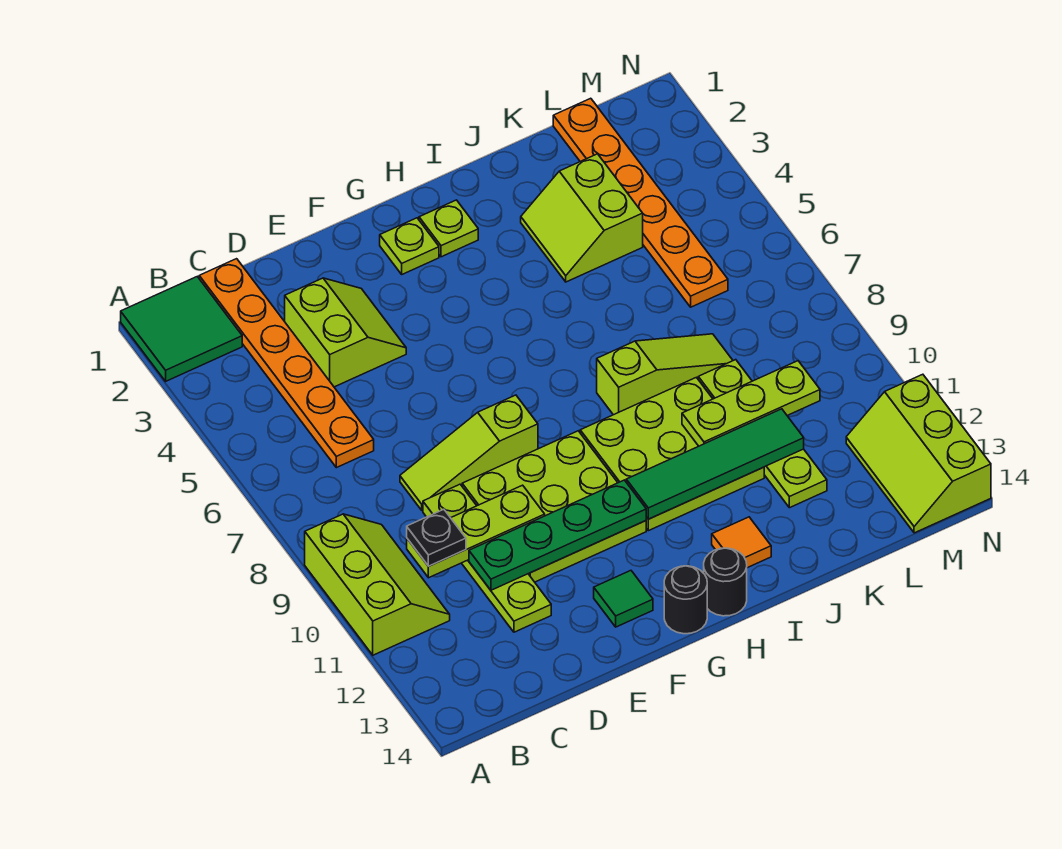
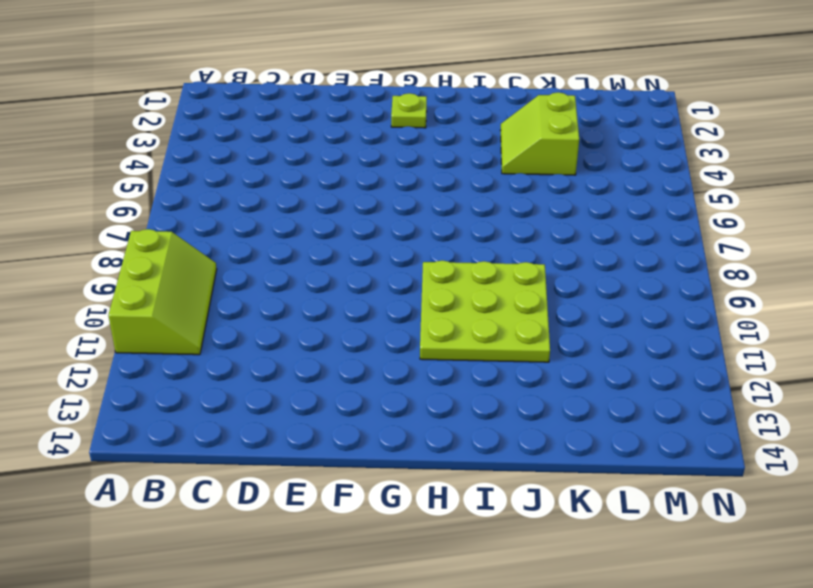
none -> green tile A1:B2 level 1
none -> orange plate C1:C6 level 1
none -> lime slope D3:E4 level 1 top D

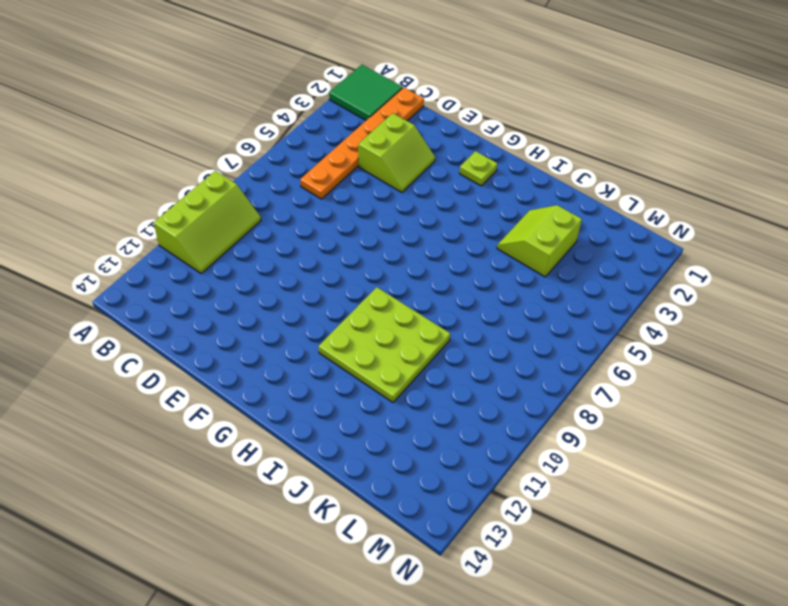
none -> lime slope D8:F8 level 1 top F
none -> lime plate D9:D12 level 1
none -> lime plate E9:G11 level 1

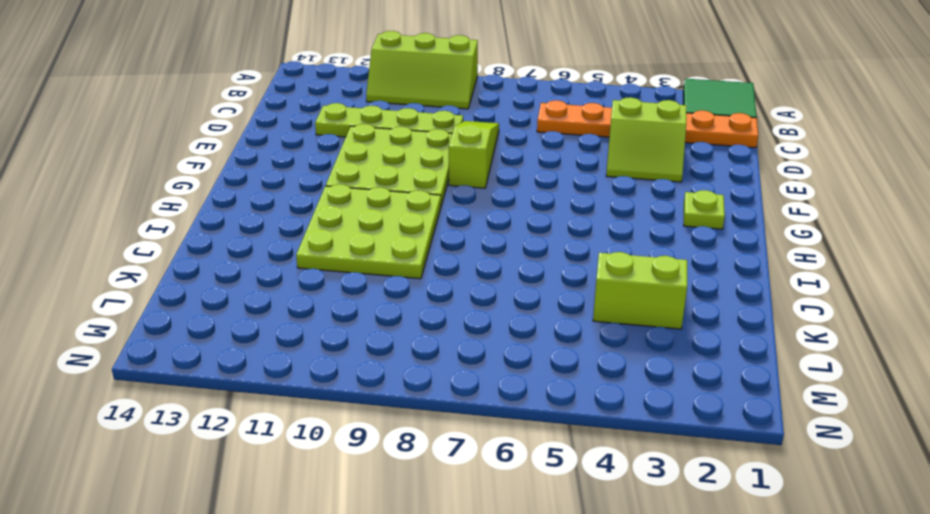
none -> green tile F13 level 1
none -> black round brick G14 level 1
none -> lime plate H2 level 1

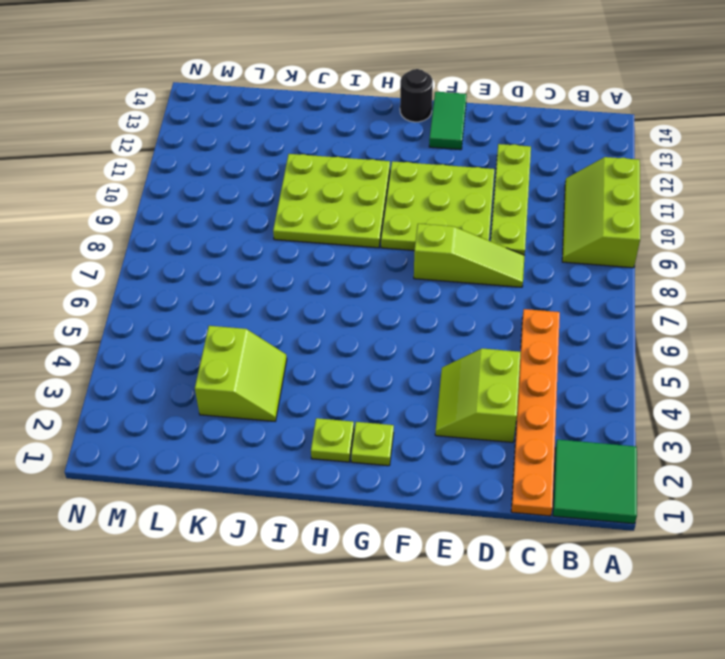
green tile F13:F14 level 1 -> green tile F13 level 1
none -> black round brick H14 level 1
none -> lime slope I8:K8 level 1 top I
none -> orange tile I13 level 1

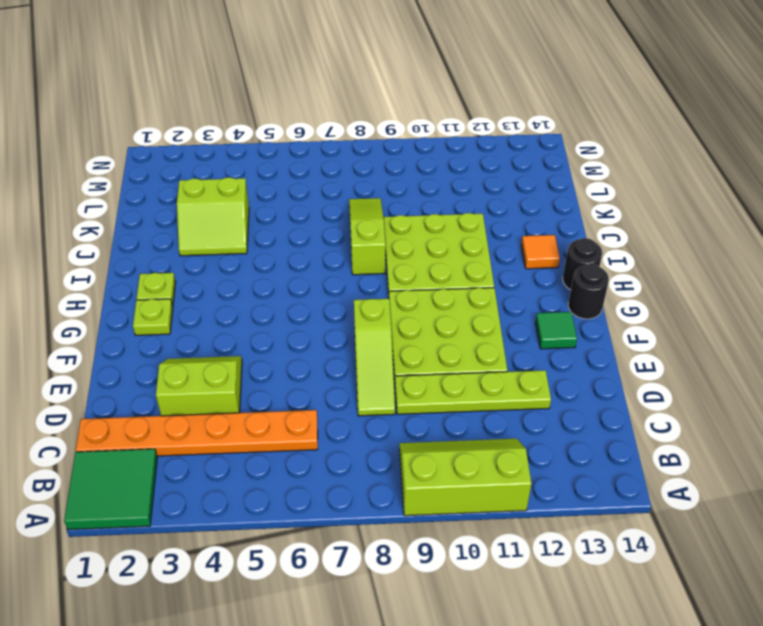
none -> lime plate K9:K12 level 1
none -> orange plate L1:L6 level 1
none -> lime slope M12:N14 level 1 top N

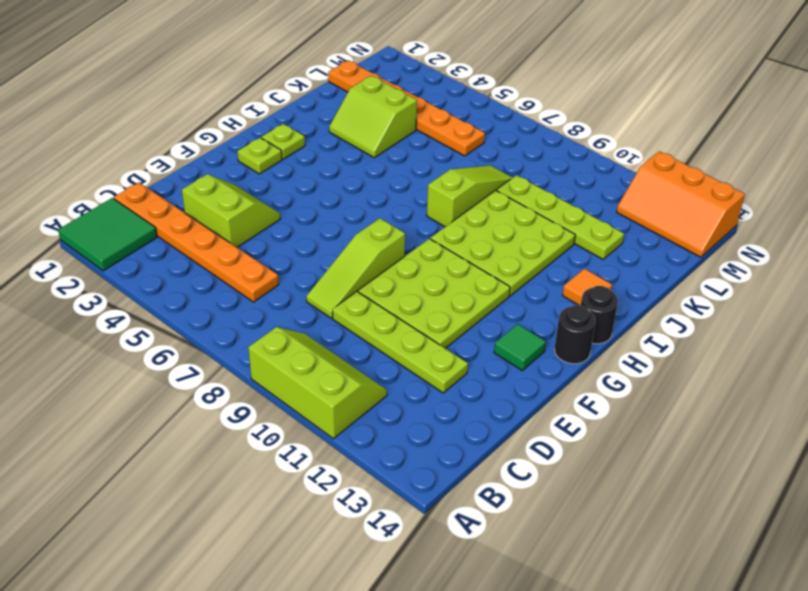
orange slope M12:N14 level 1 top N -> lime slope M12:N14 level 1 top N
none -> lime plate C10:E10 level 2
none -> green plate D11:G11 level 2
none -> green tile H11:K11 level 2

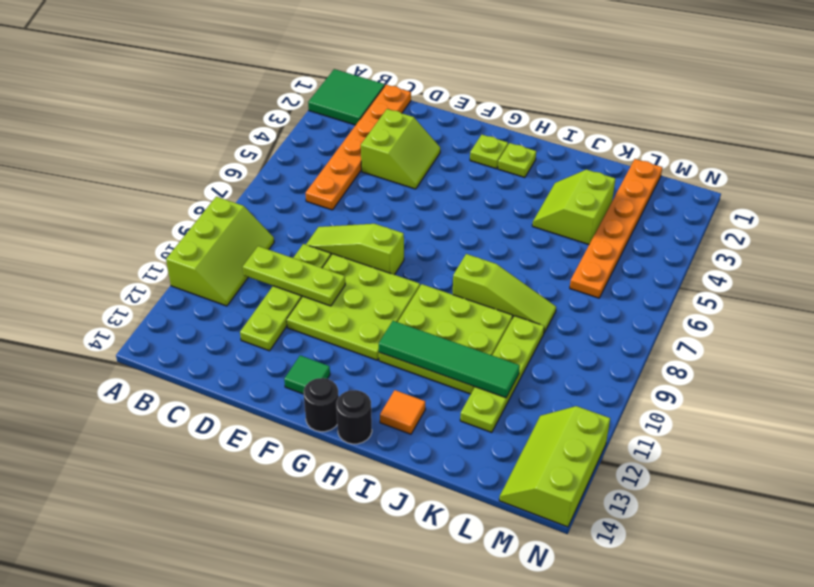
none -> green plate D11:G11 level 2
none -> lime plate J10:L10 level 2
none -> black plate C10 level 3

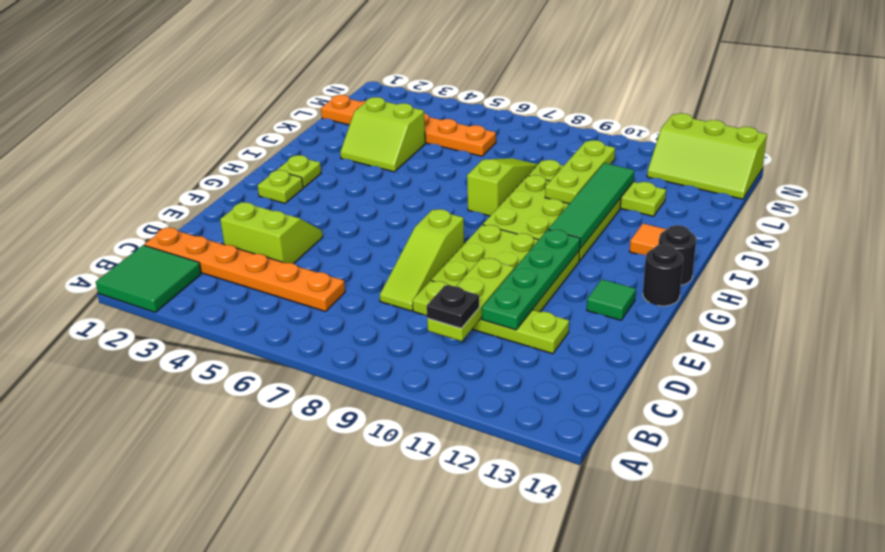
none -> lime slope A9:B11 level 1 top A

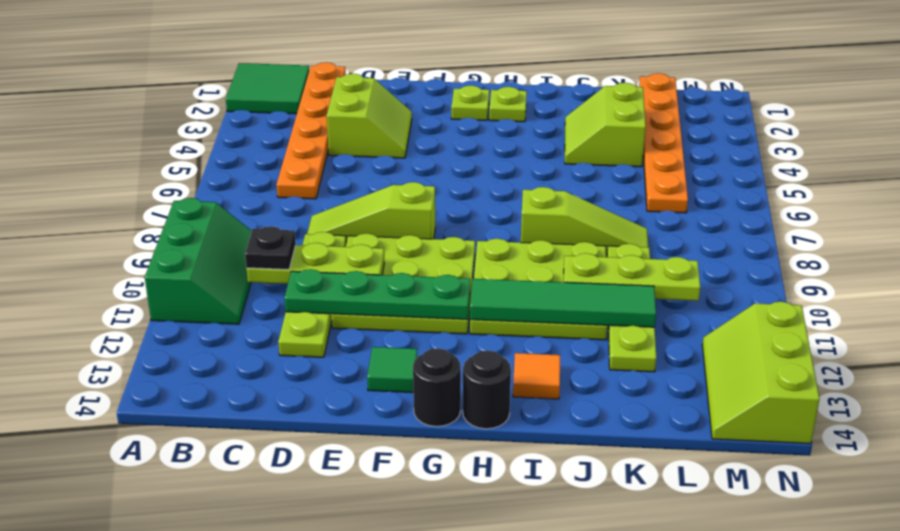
green slope A9:B11 level 1 top A -> lime slope A9:B11 level 1 top A

